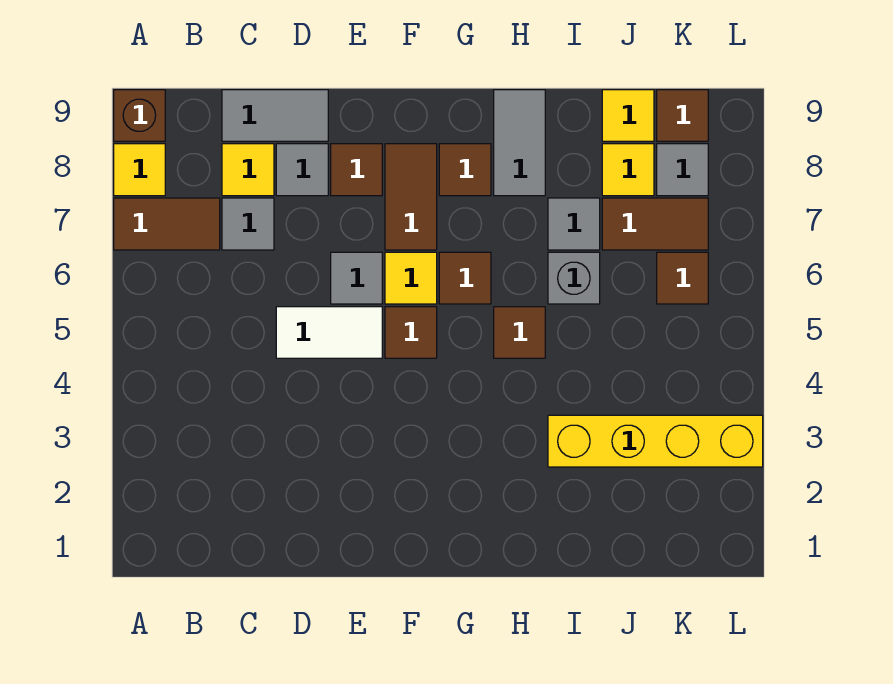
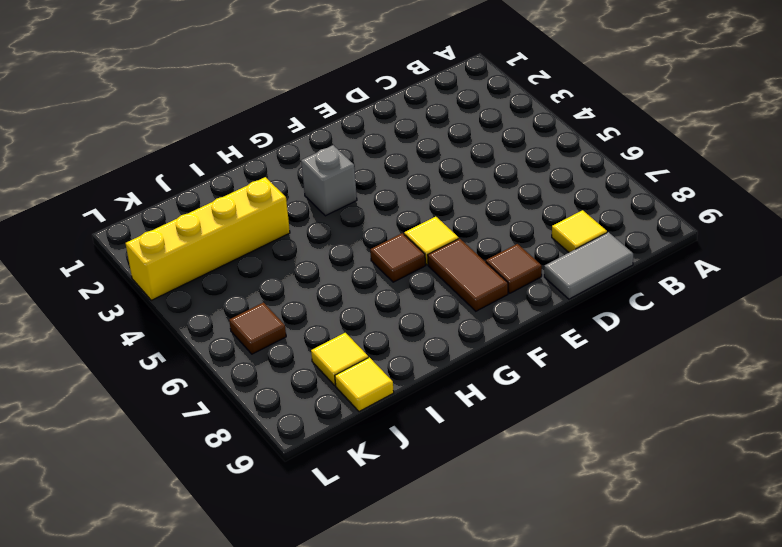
grey brick G3 level 1 -> grey brick I6 level 1
none -> brown tile A7:B7 level 1
none -> yellow tile A8 level 1
none -> brown brick A9 level 1

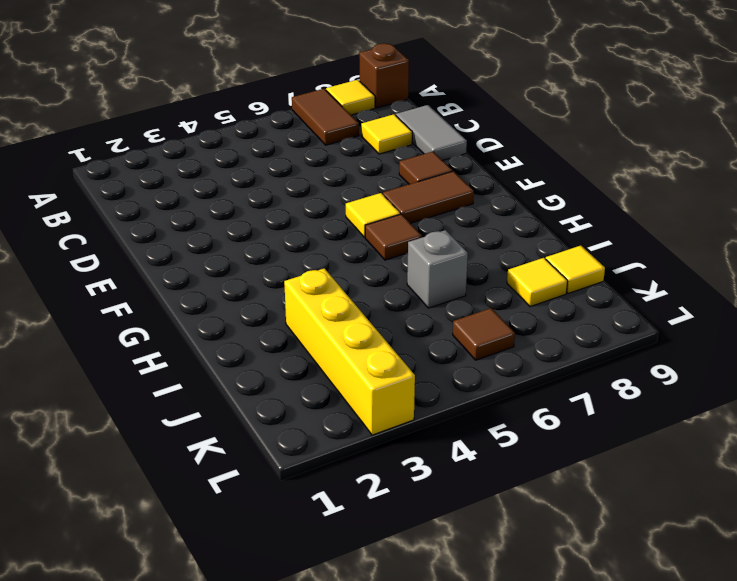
none -> grey tile C7 level 1
none -> white tile D5:E5 level 1
none -> grey tile D8 level 1

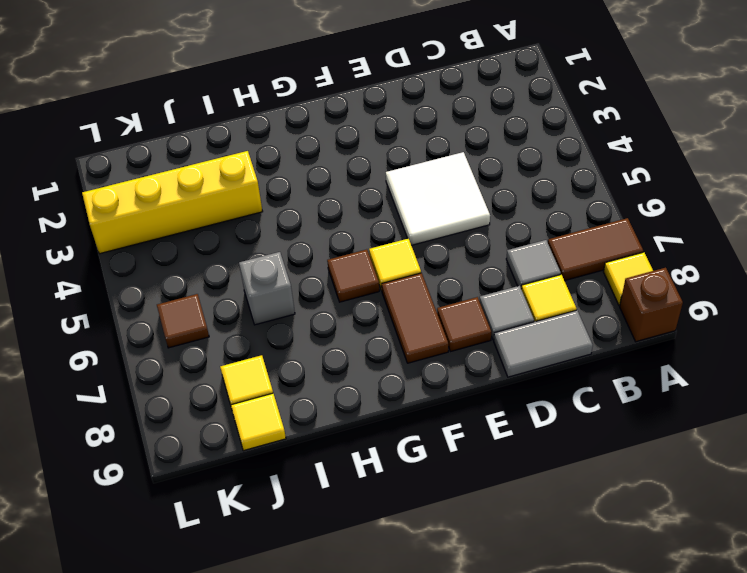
white tile D4:E5 level 1 -> white tile D5:E5 level 1
none -> grey tile E6 level 1
none -> brown tile F5 level 1
none -> brown tile G8 level 1

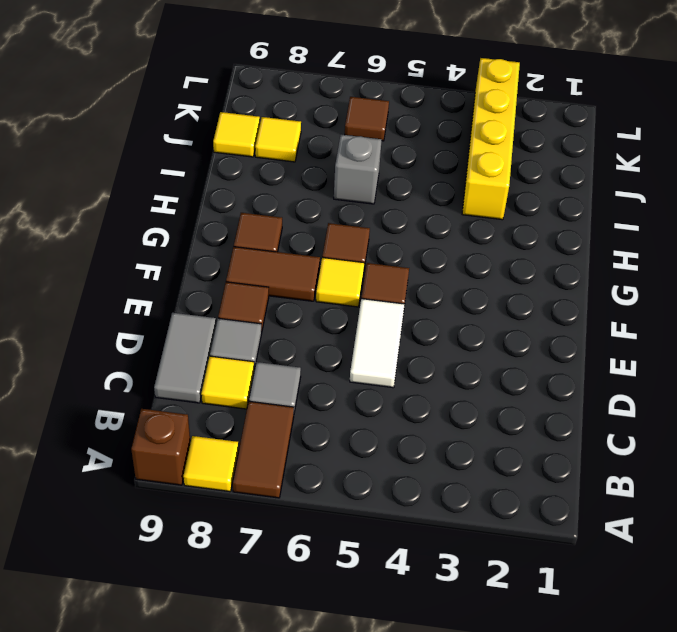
none -> grey tile E6 level 1
none -> brown tile H5 level 1
none -> grey tile H8:H9 level 1

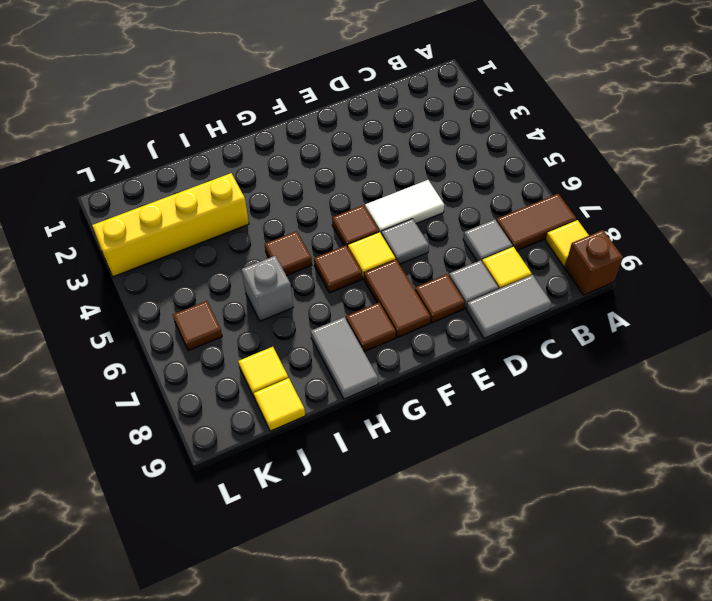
none -> grey tile I7 level 1
none -> brown tile J7:K7 level 1
none -> grey tile K8 level 1

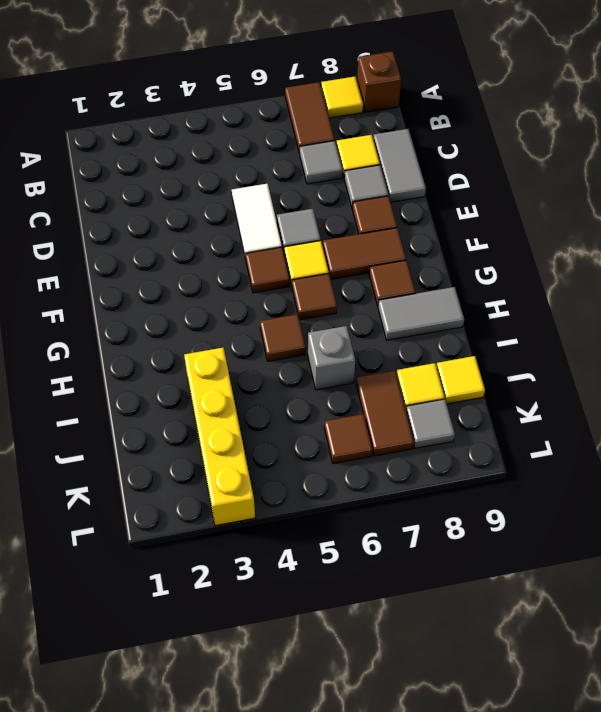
none -> grey tile I7 level 1
none -> brown tile K9 level 1

